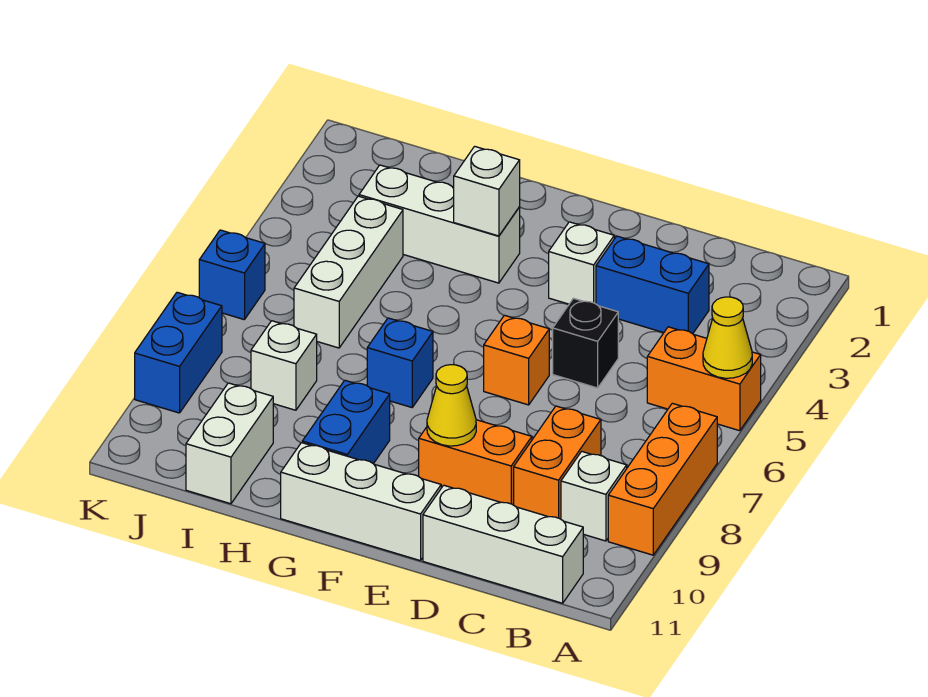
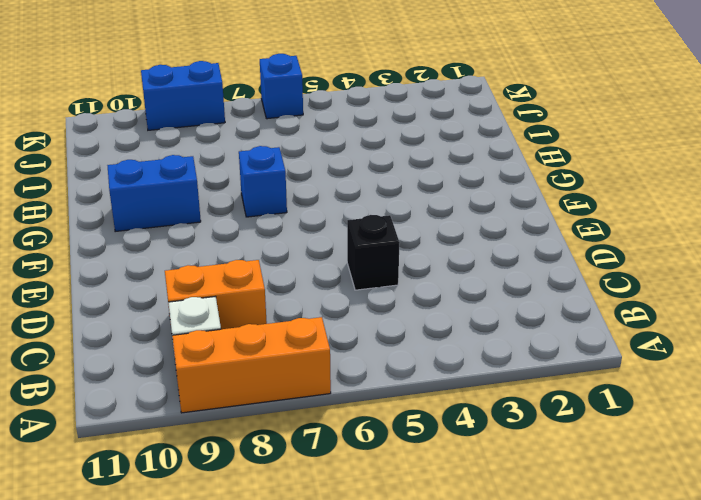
none -> orange brick A5:B5 level 1
none -> white brick B11:D11 level 1
none -> blue brick C3:D3 level 1

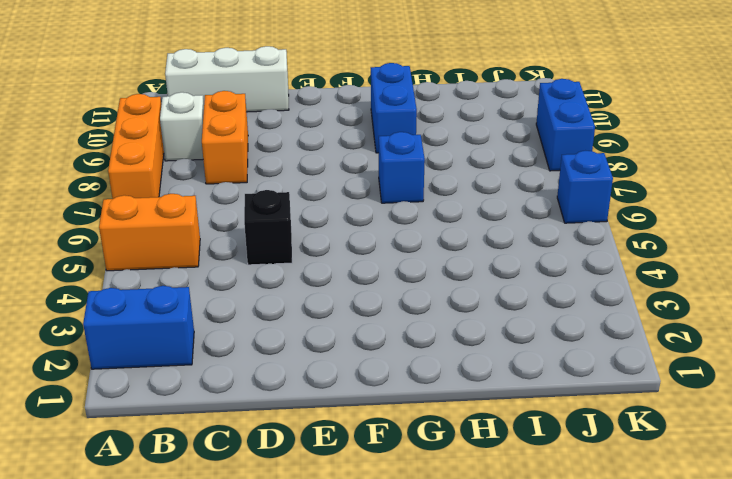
blue brick A2:B2 level 1 -> blue brick C3:D3 level 1
none -> orange brick D9:E9 level 1
none -> white brick E3 level 1
none -> orange brick E6 level 1

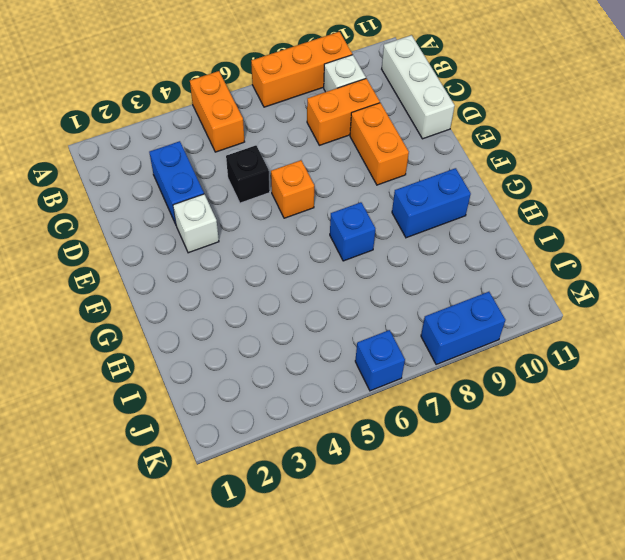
none -> white brick E11:G11 level 1
none -> white brick G3:I3 level 1
none -> white brick I4:I6 level 1

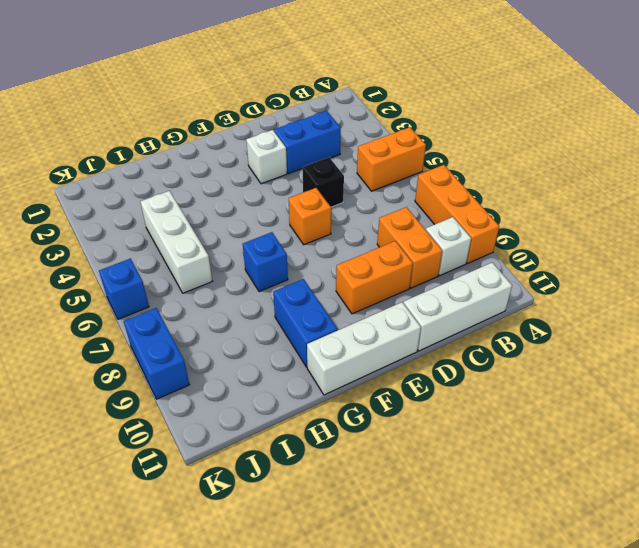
none -> white brick G3:I3 level 1
none -> white brick I8 level 1
none -> white brick I10:I11 level 1

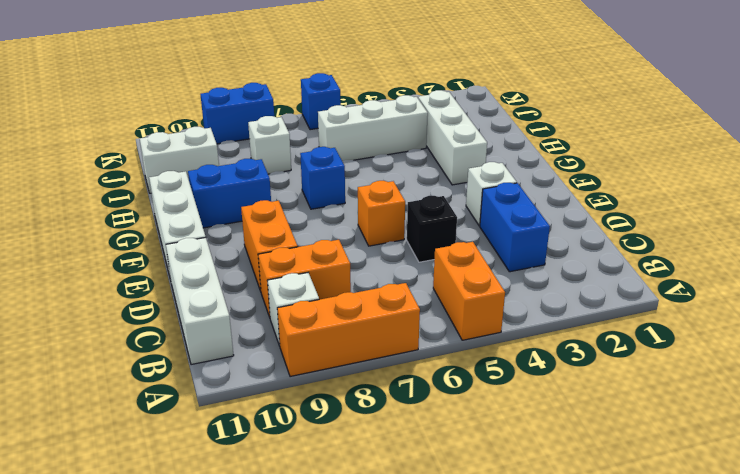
none -> yellow cone A5 level 2
none -> yellow cone E9 level 2
none -> white brick G3 level 2

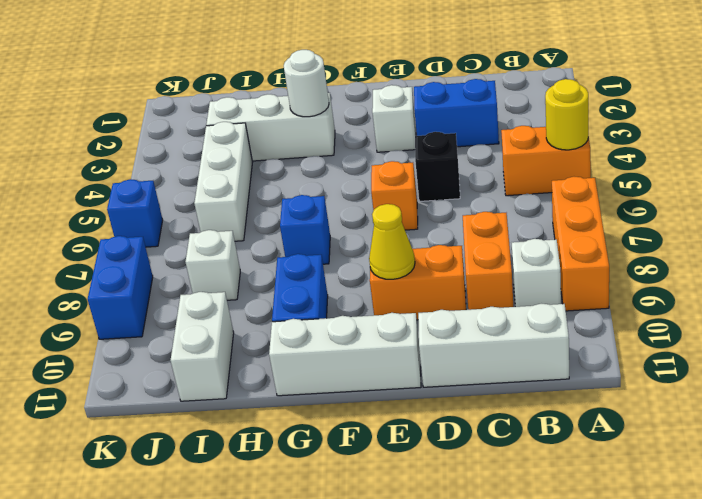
yellow round brick A5 level 2 -> yellow cone A5 level 2
white round brick G3 level 2 -> white brick G3 level 2

